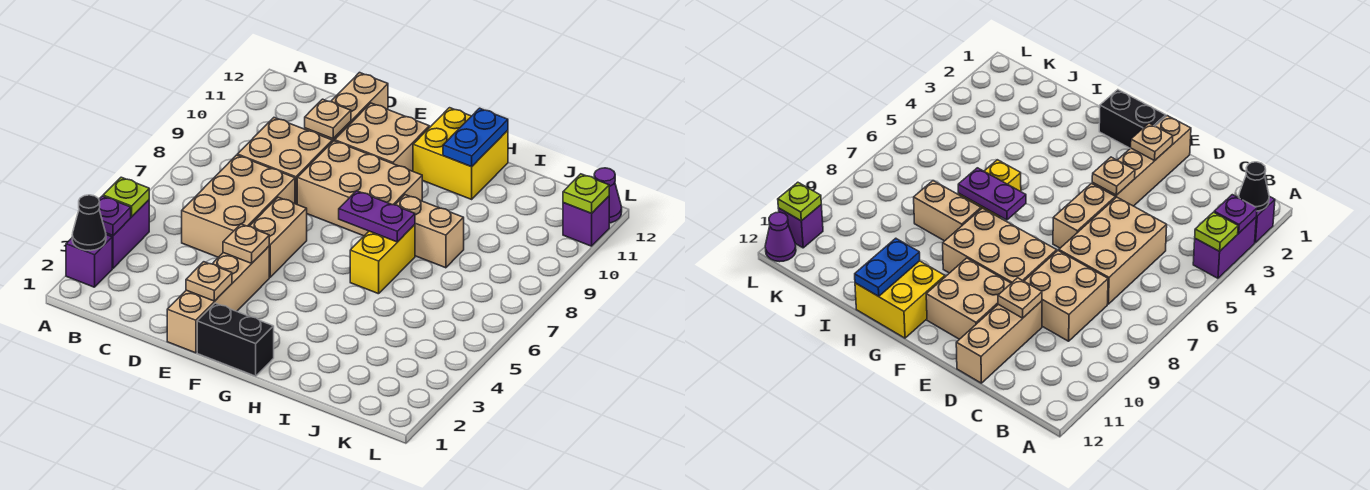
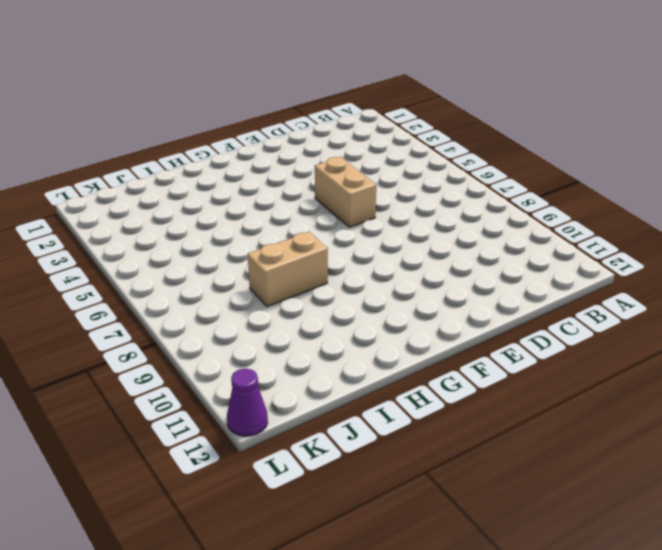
none -> purple brick A2 level 1
none -> purple brick A3:A4 level 1
none -> tan brick C5:D7 level 1

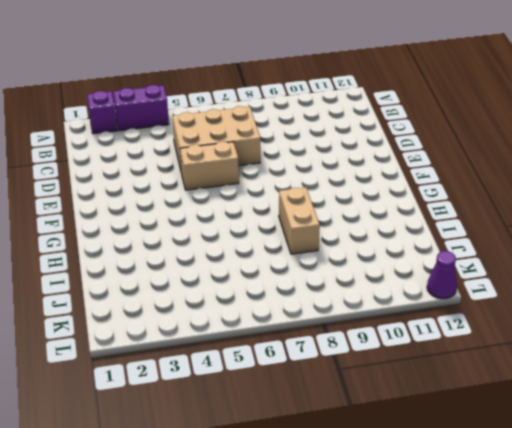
none -> tan brick C8:D9 level 1
none -> tan brick D10:D12 level 1
none -> tan brick E1:E4 level 1

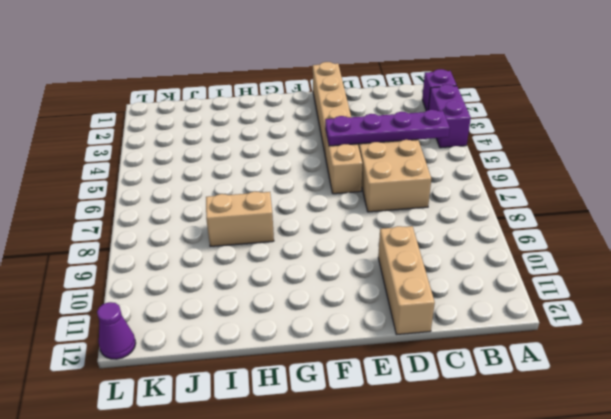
purple plate B5:E5 level 2 -> none
none -> tan brick C8:D9 level 1
none -> tan brick E8:G9 level 1
none -> tan brick E10:F11 level 1

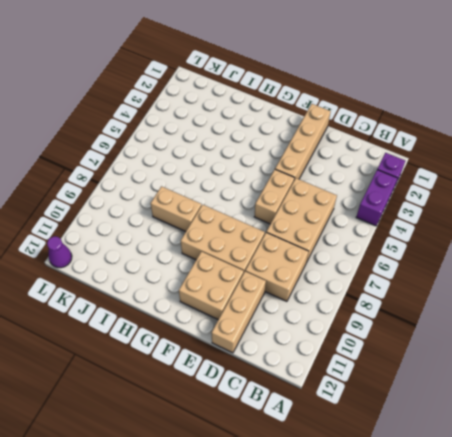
none -> black brick F1:G1 level 1
none -> yellow brick G11:H12 level 1
none -> yellow brick H6:H7 level 1

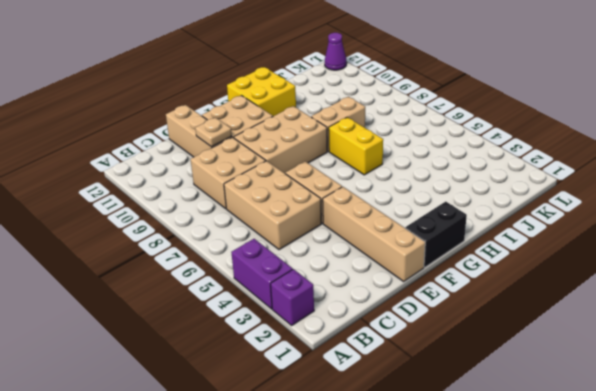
none -> purple brick L11 level 1
none -> black cone A2 level 2
none -> purple plate A3 level 2

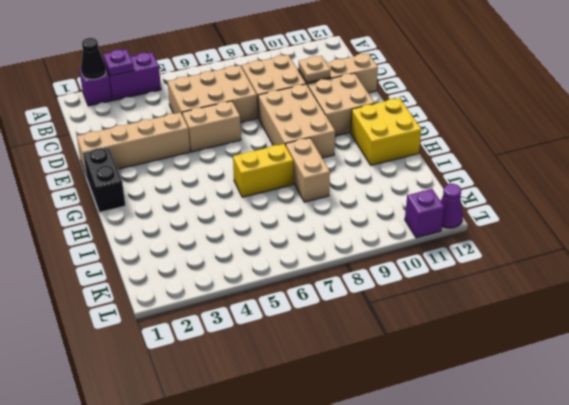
none -> lime plate A4 level 2
none -> tan plate E2 level 2
none -> tan plate E4 level 2

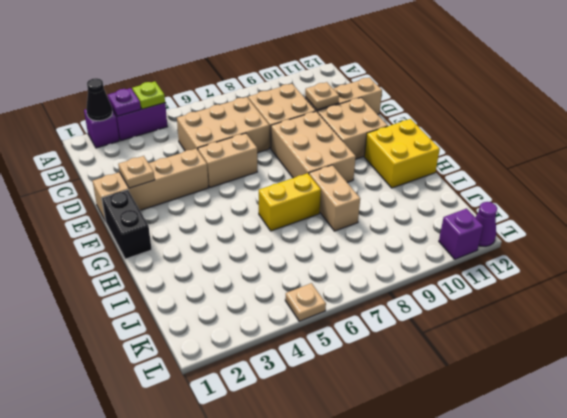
tan plate L5 level 1 -> tan plate E4 level 2
none -> purple plate G7:H7 level 2
none -> blue plate H11:H12 level 2
none -> lime plate L11 level 2

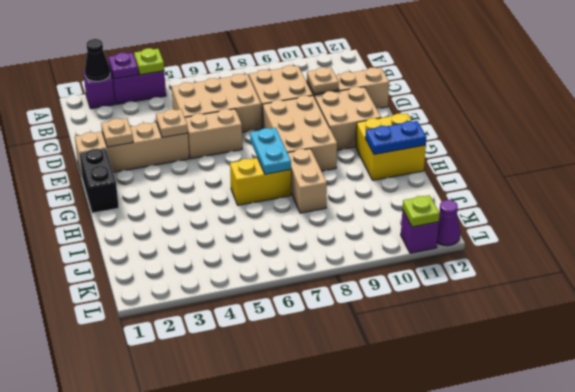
cyan plate G7:H7 level 2 -> purple plate G7:H7 level 2

